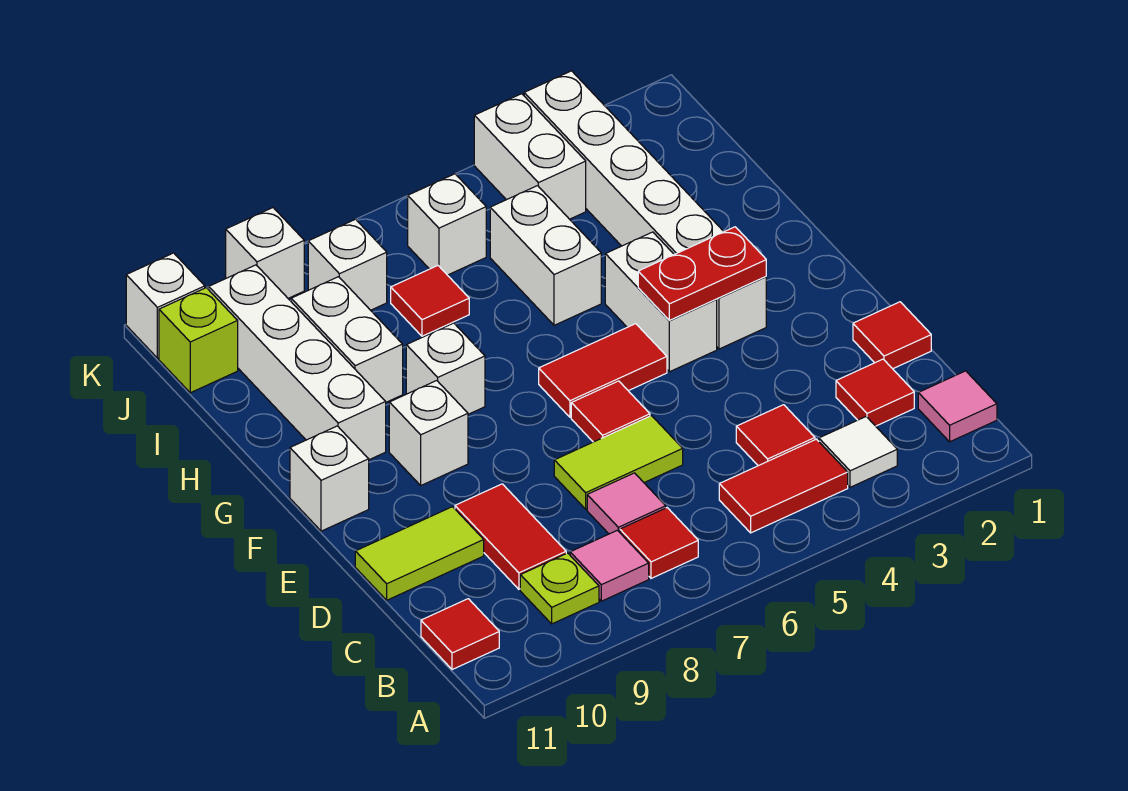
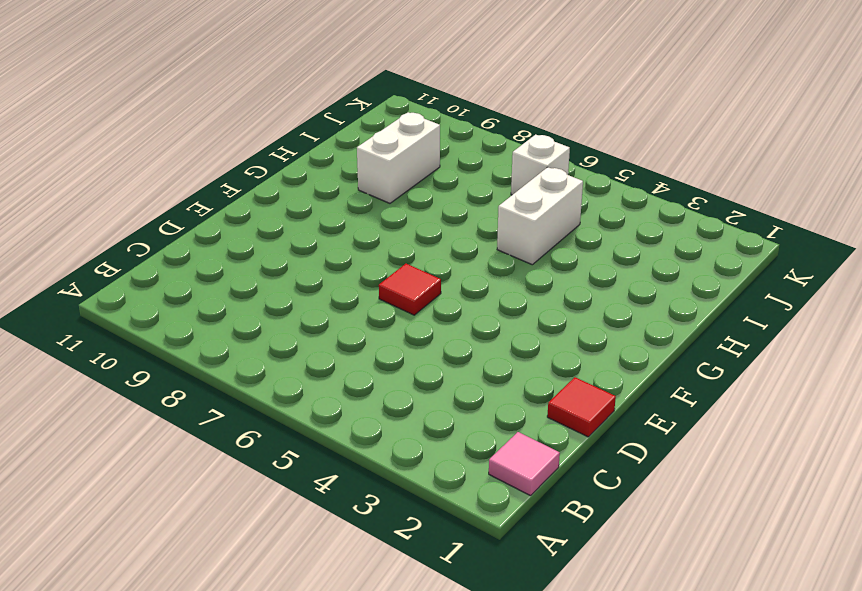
none -> white tile B3 level 1
none -> red tile B4:B5 level 1
none -> red tile B7 level 1
none -> pink tile B8 level 1

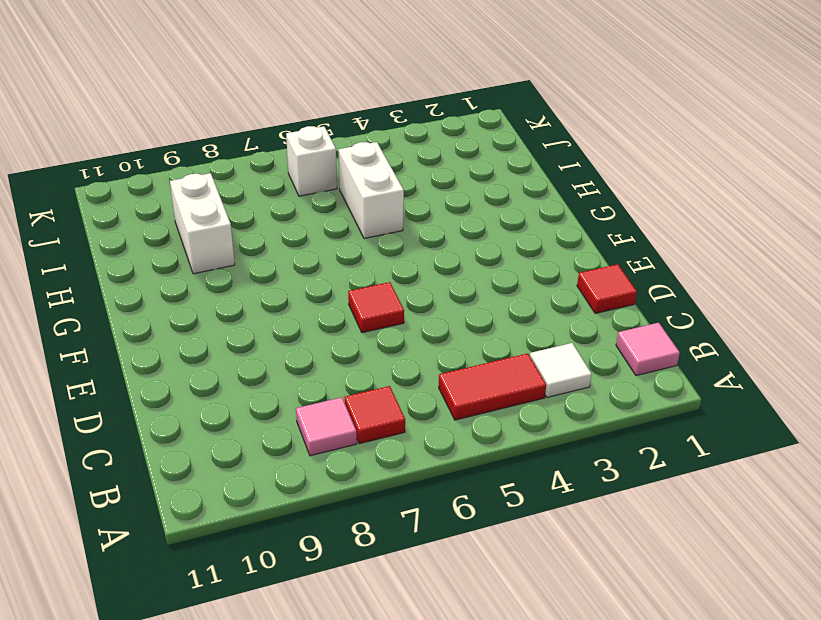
none -> lime plate B9 level 1
none -> red tile B11 level 1
none -> red tile C2 level 1
none -> red tile C4 level 1

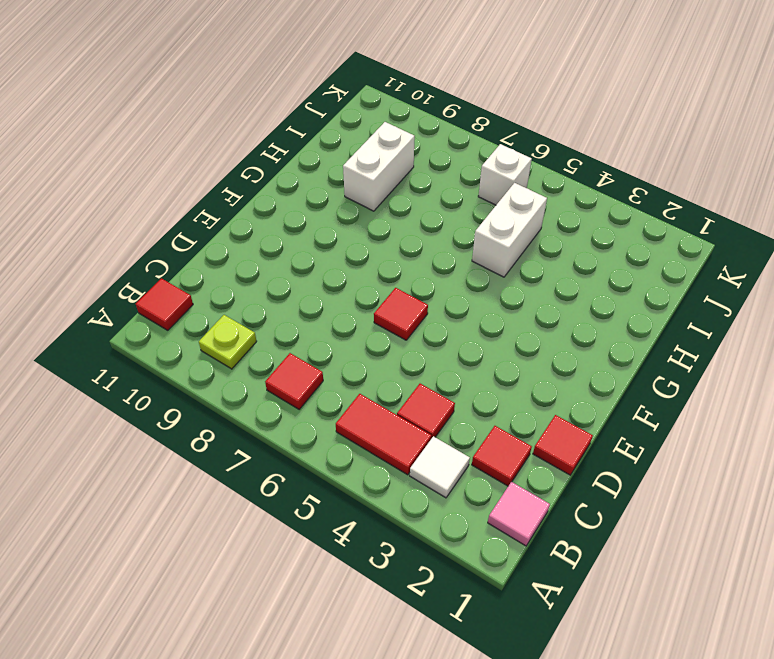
none -> pink tile B8 level 1
none -> pink tile C7 level 1
none -> red tile C9:D9 level 1
none -> lime tile D6:D7 level 1

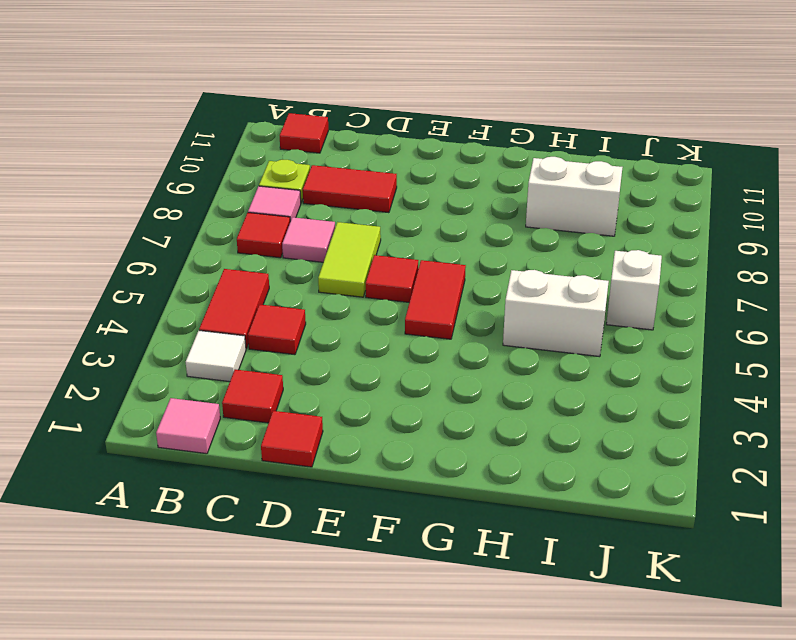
none -> lime tile D10:D11 level 1
none -> white brick F3:K3 level 1
none -> white brick F4:G4 level 1
none -> white brick F9 level 1

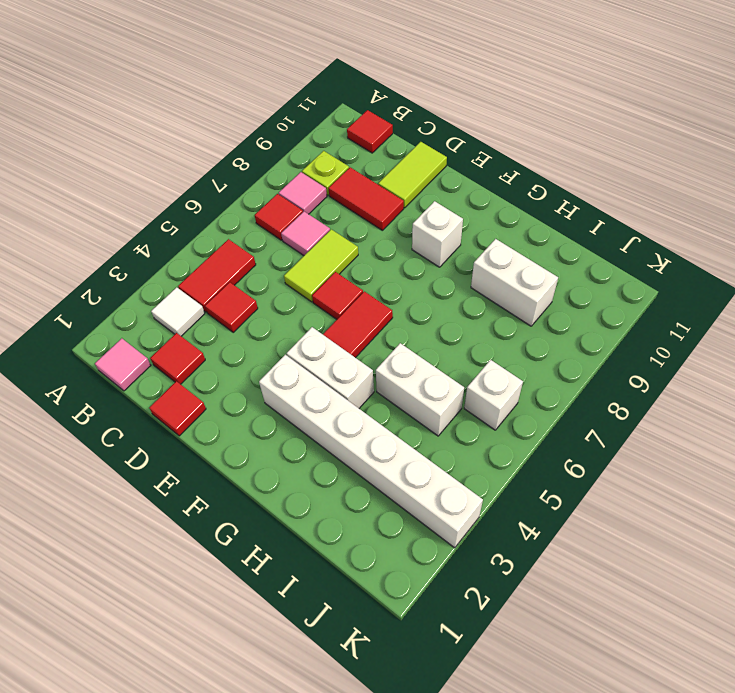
none -> white brick F11 level 1
none -> white brick G8 level 1
none -> white brick G10:J10 level 1
none -> red tile I7 level 1

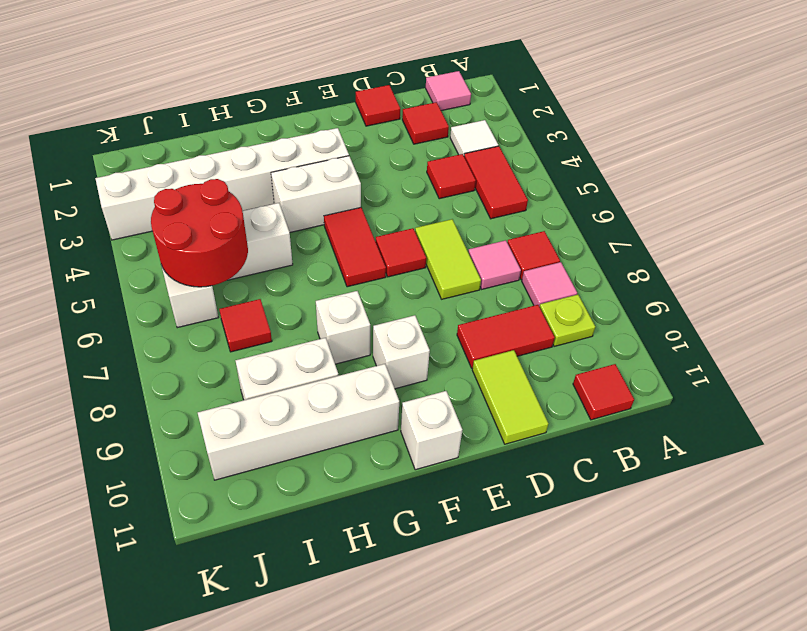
red round brick I5:J6 level 2 -> none
none -> white brick J4:K4 level 1
none -> white brick J8 level 1
none -> lime brick J11 level 1
none -> white brick K9 level 1

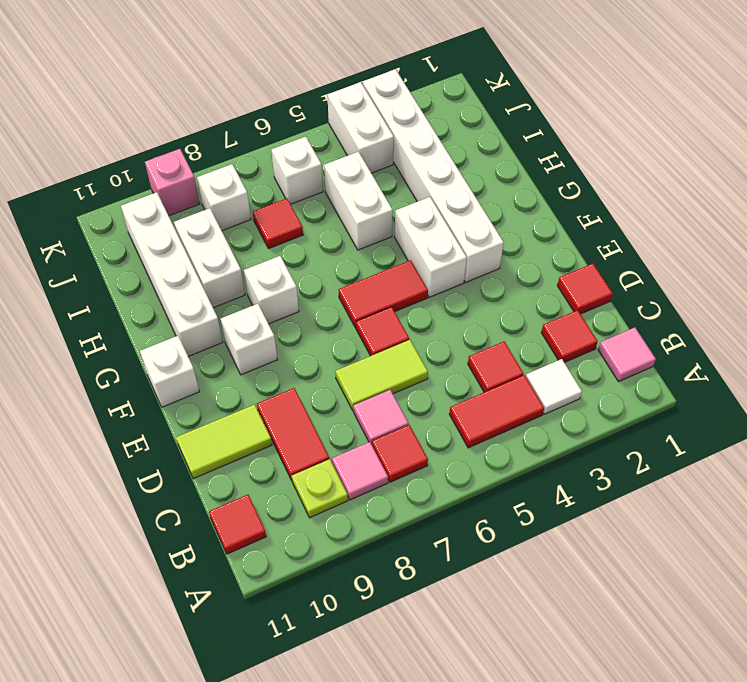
pink brick K9 level 1 -> white brick K9 level 1
none -> lime brick J11 level 1
none -> white brick K11 level 1
none -> red plate F3:F4 level 2

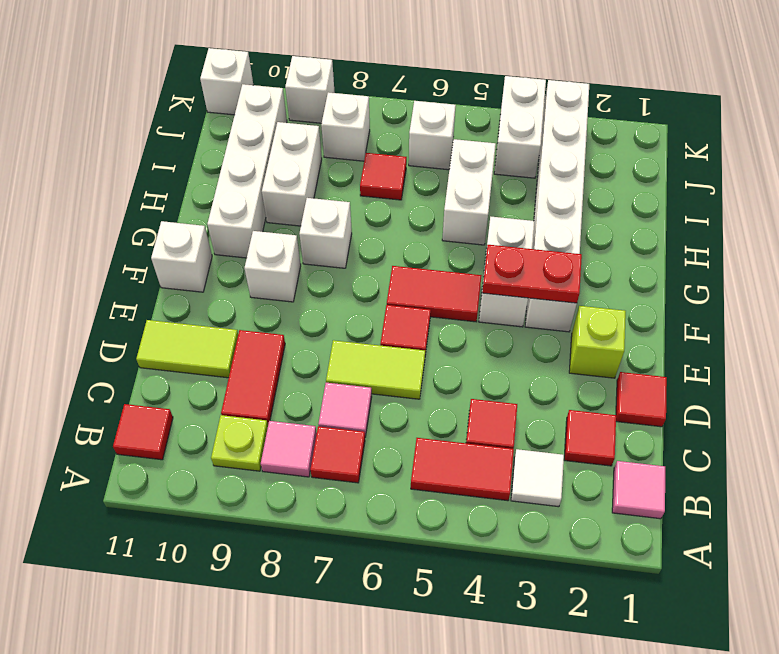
lime brick E2 level 1 -> lime brick J11 level 1

